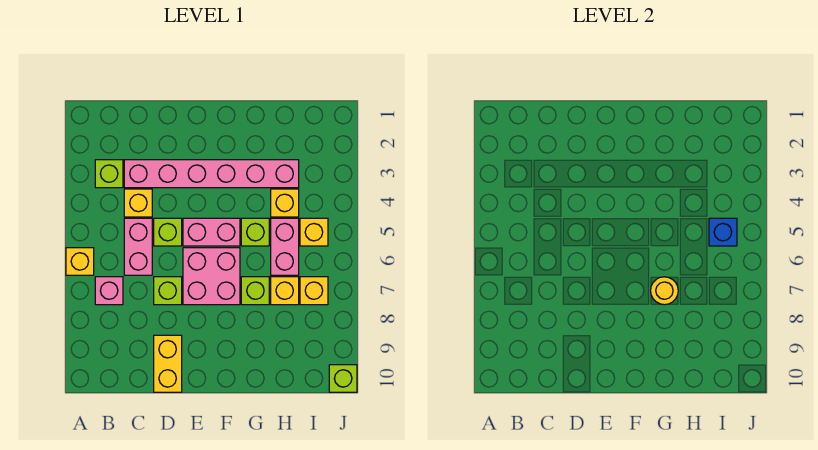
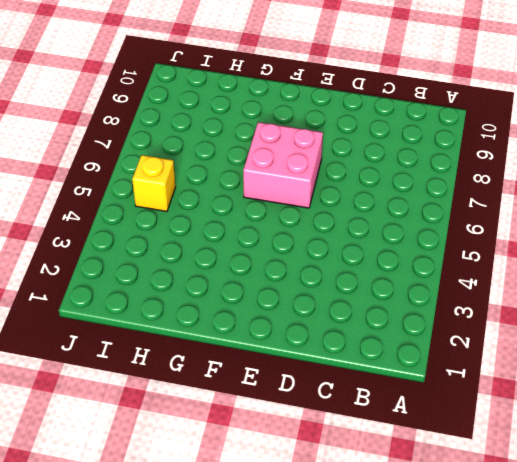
none -> yellow brick A6 level 1
none -> lime brick B3 level 1
none -> pink brick B7 level 1

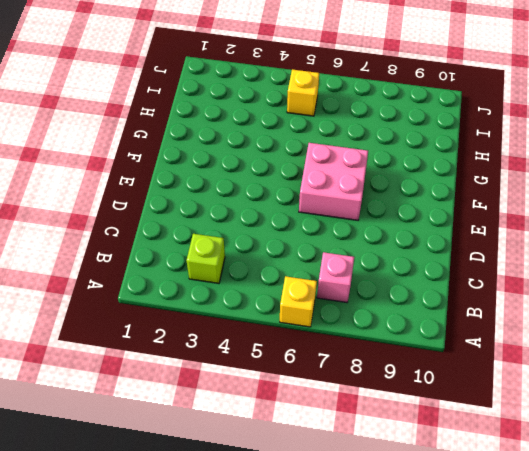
none -> pink brick C3:H3 level 1
none -> yellow brick C4 level 1
none -> pink brick C5:C6 level 1

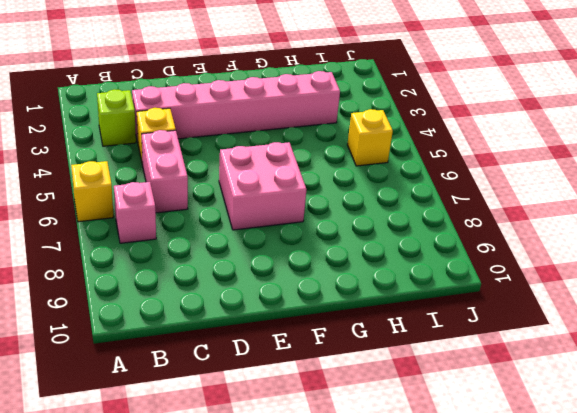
none -> lime brick D5 level 1
none -> lime brick D7 level 1
none -> yellow brick D9:D10 level 1

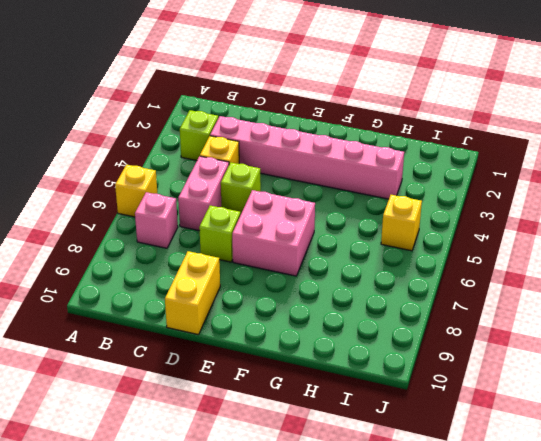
none -> pink brick E5:F5 level 1
none -> lime brick G5 level 1
none -> lime brick G7 level 1

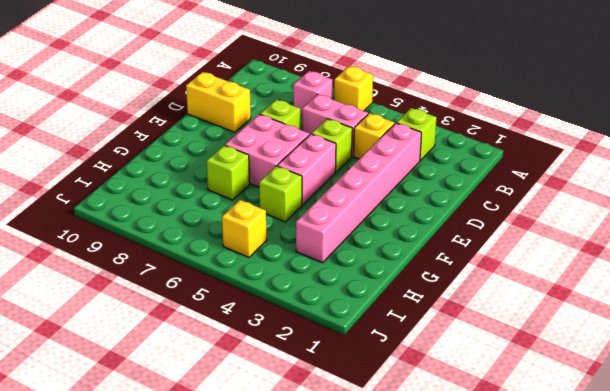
none -> yellow brick H4 level 1
none -> pink brick H5:H6 level 1
none -> yellow brick H7 level 1

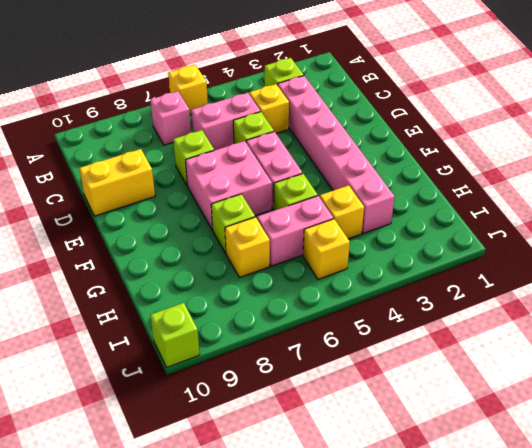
none -> yellow brick I7 level 1
none -> yellow round brick G7 level 2
none -> blue brick I5 level 2

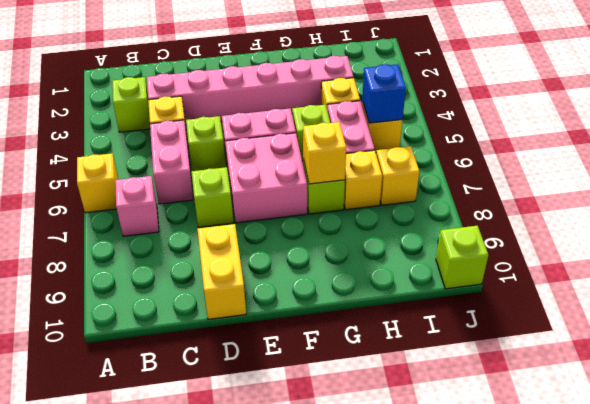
yellow brick G7 level 2 -> yellow round brick G7 level 2

